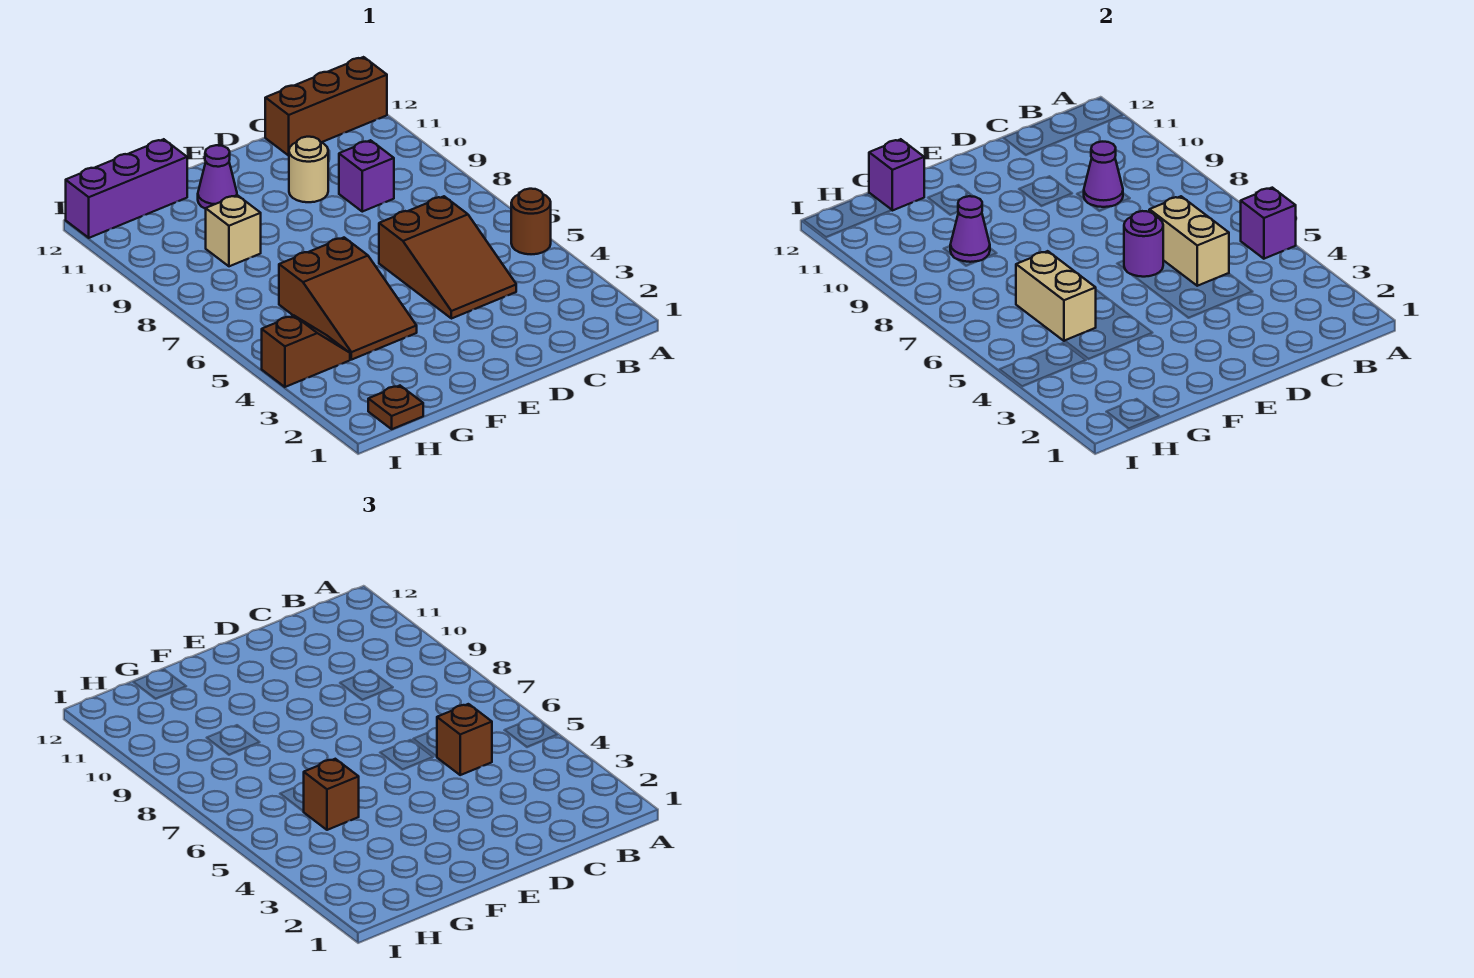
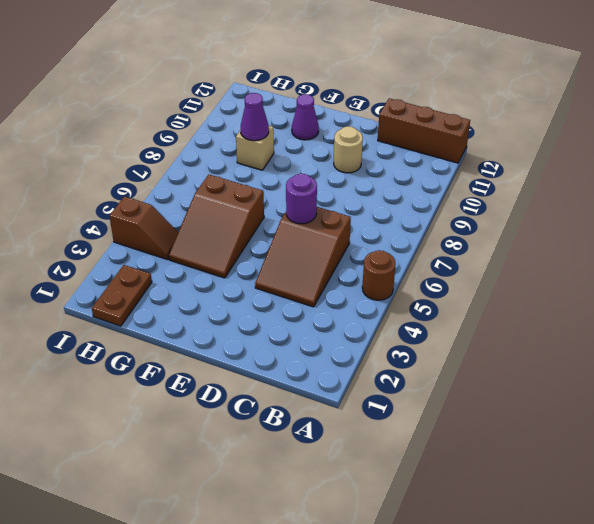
brown plate H1:H2 level 1 -> brown plate H1 level 1
none -> purple brick C9 level 1
none -> purple brick G12:I12 level 1
none -> purple brick A5 level 2

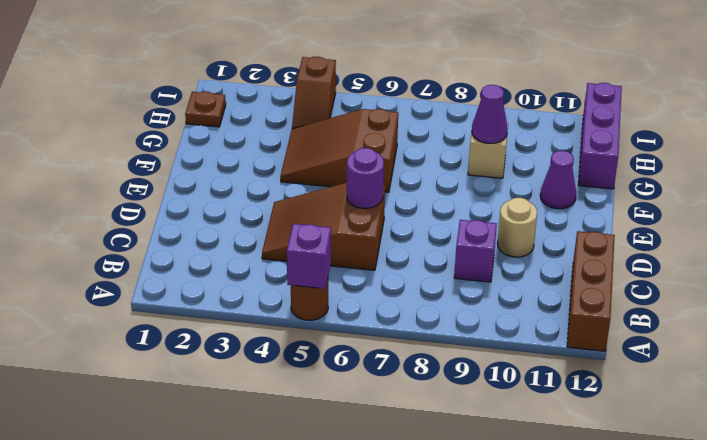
none -> tan brick C5:C6 level 2
none -> purple cone C9 level 2
none -> tan brick G5:G6 level 2

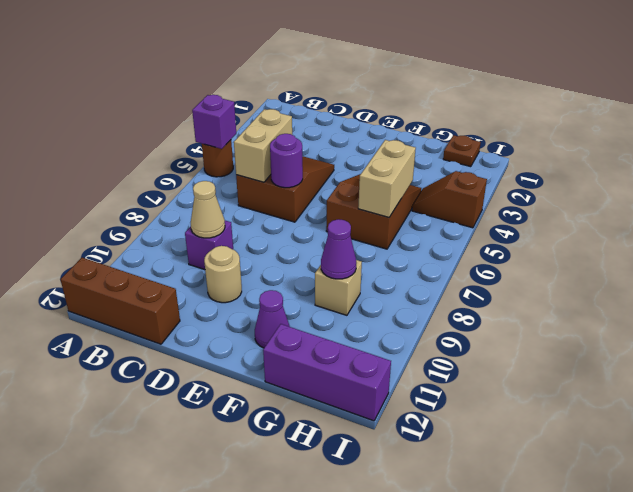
tan cone C9 level 2 -> purple cone C9 level 2
none -> purple brick G12 level 2
none -> brown brick C5 level 3
none -> brown brick G5 level 3

